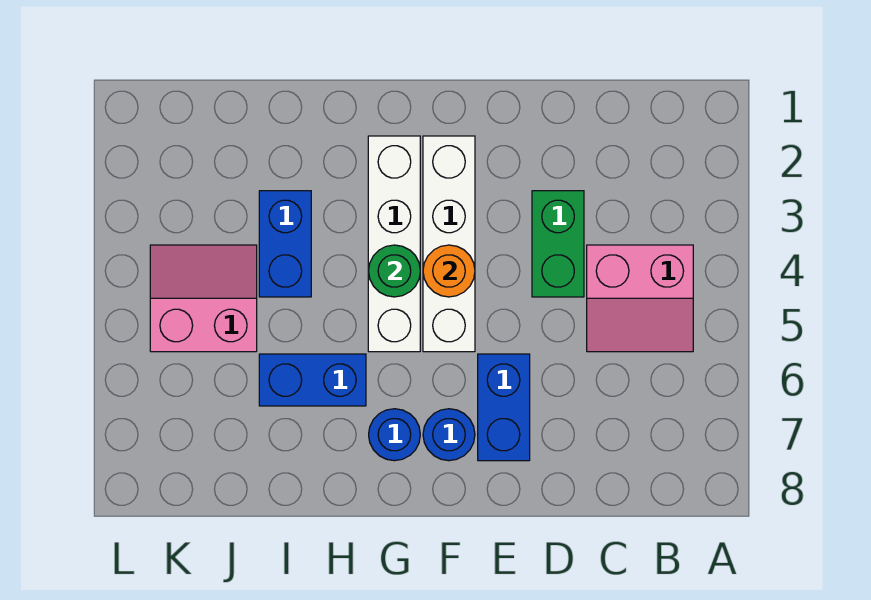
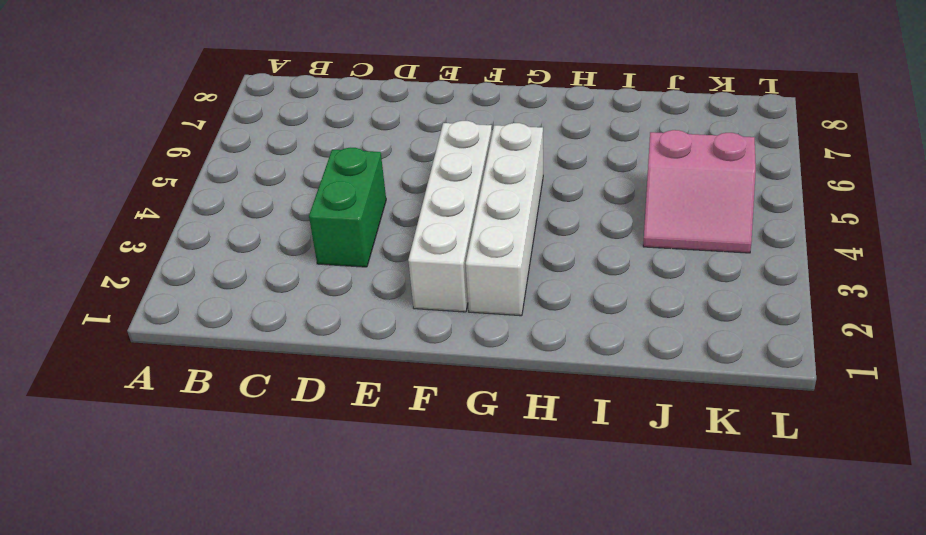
none -> pink slope B4:C5 level 1 top 4
none -> blue brick E6:E7 level 1
none -> blue round brick F7 level 1

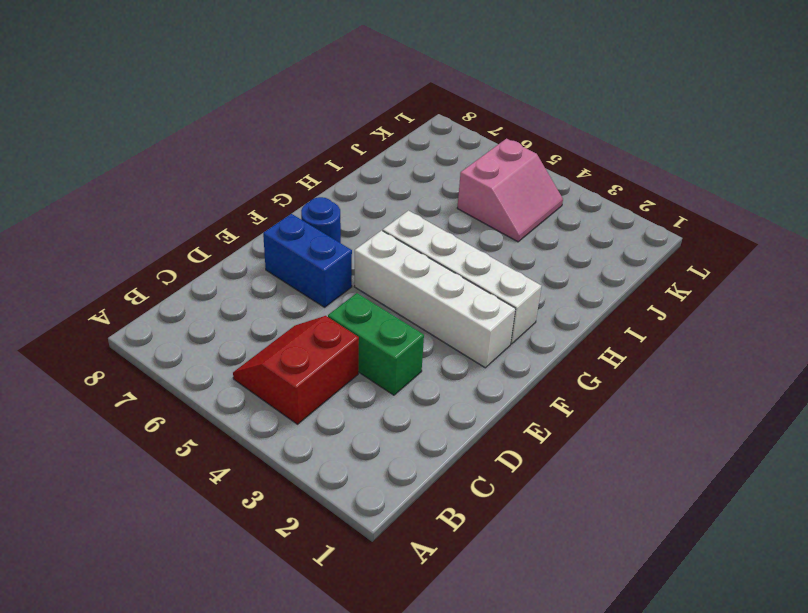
red slope B4:C5 level 1 top 4 -> pink slope B4:C5 level 1 top 4
none -> blue round brick G7 level 1
none -> blue brick H6:I6 level 1
none -> blue brick I3:I4 level 1

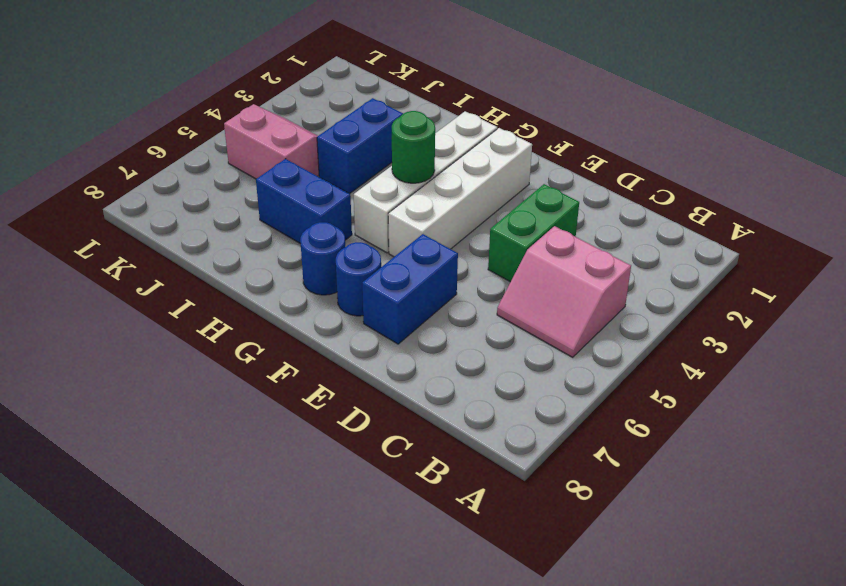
none -> orange round brick F4 level 2

